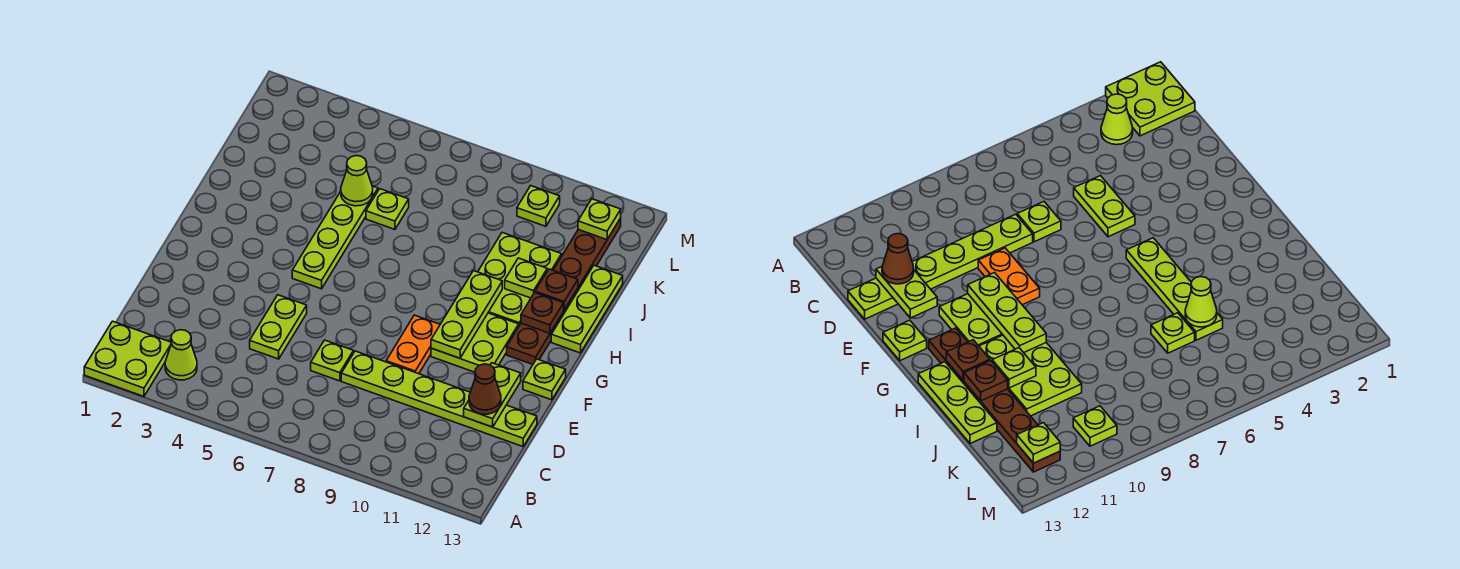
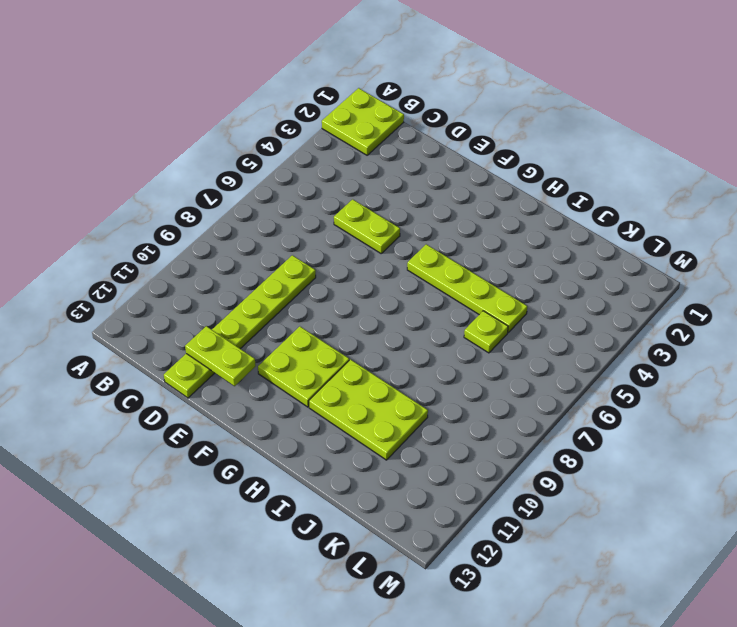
none -> lime cone B3 level 1
none -> lime plate D7 level 1
none -> orange plate E9:F9 level 1

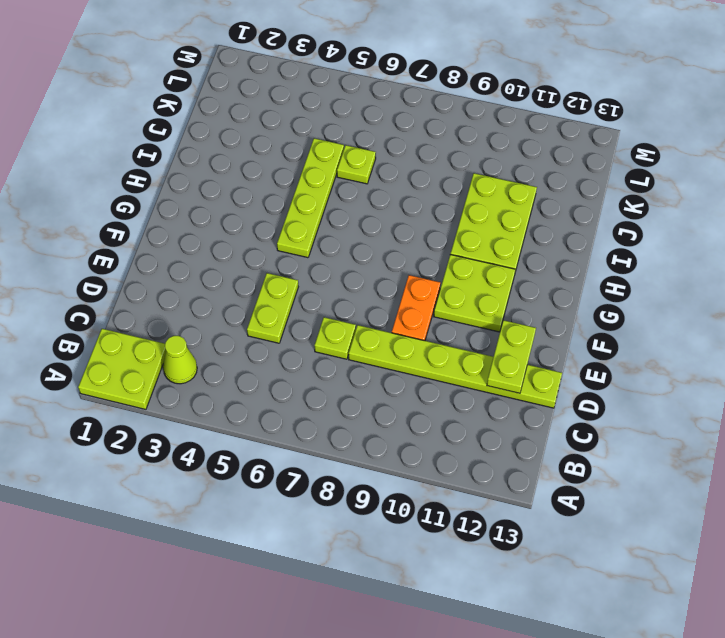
none -> lime plate F13 level 1
none -> brown plate G12:L12 level 1
none -> lime plate H13:J13 level 1

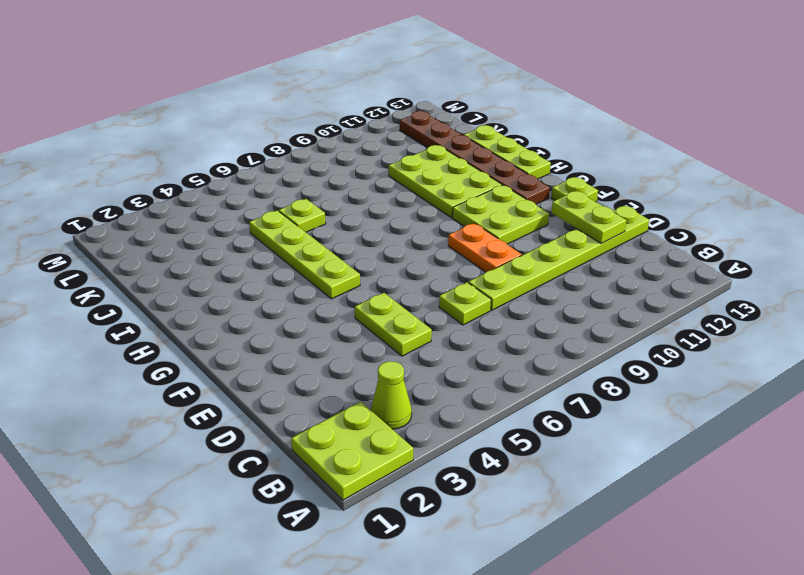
none -> lime plate L10 level 1
none -> lime plate F10:H10 level 2
none -> brown plate H12 level 2

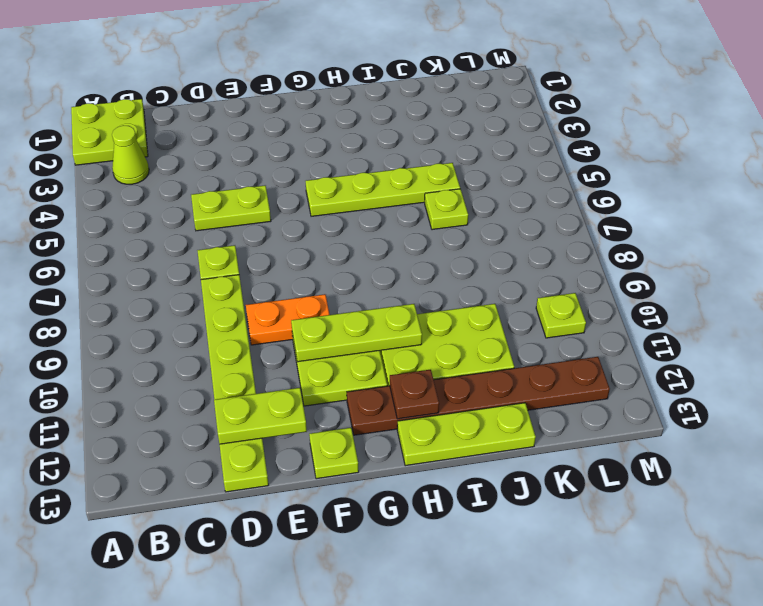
none -> lime plate I11 level 2
none -> brown plate I12 level 2
none -> lime cone J5 level 2

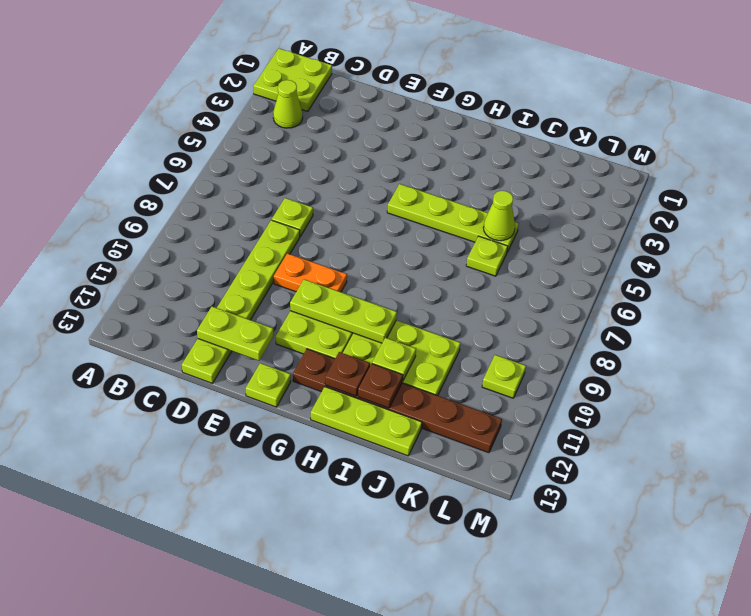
none -> lime plate D5:E5 level 1
none -> lime plate L12 level 2
none -> brown cone D12 level 3

